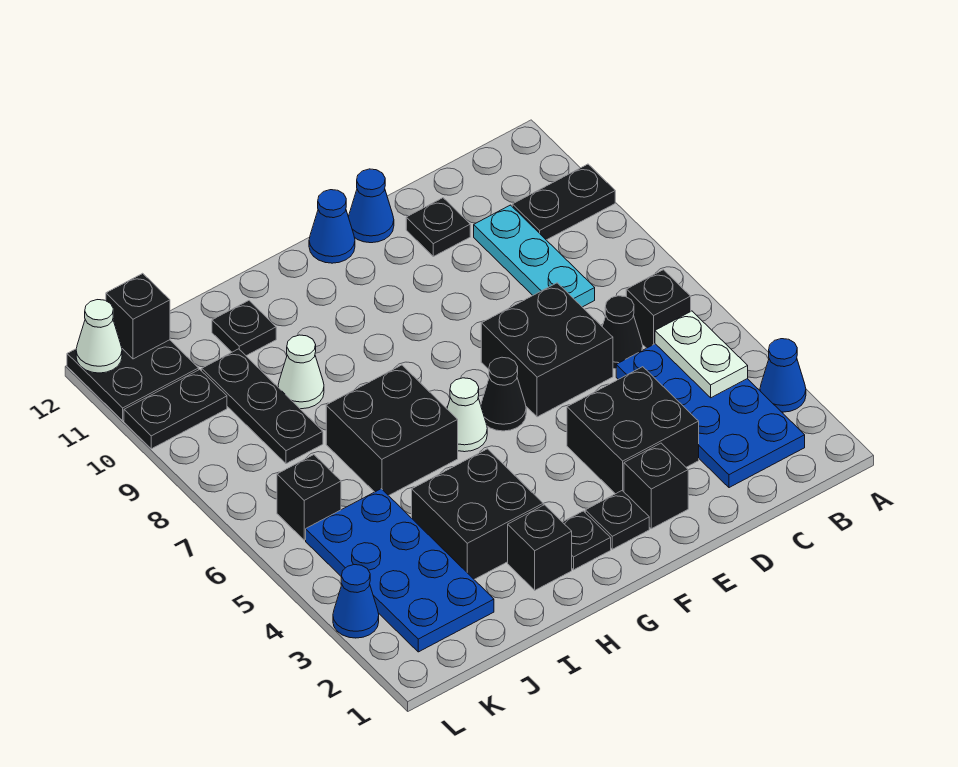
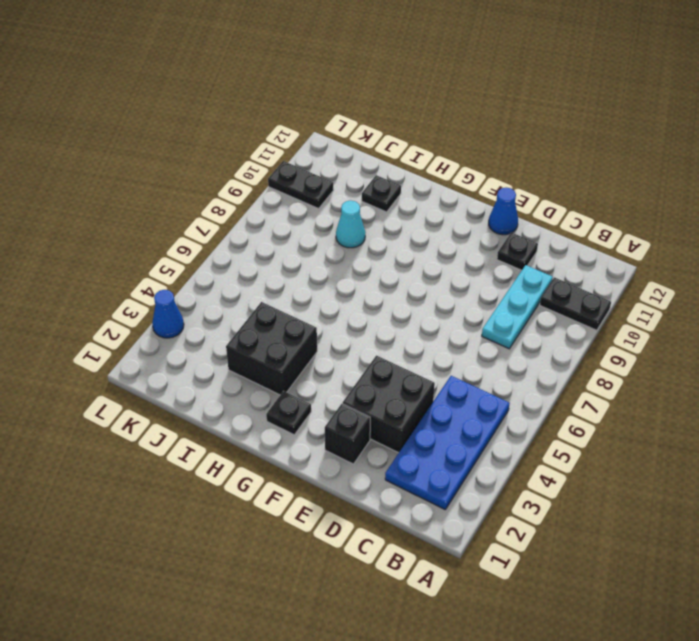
cyan cone I9 level 1 -> white cone I9 level 1
none -> blue cone A3 level 1
none -> black brick B6 level 1
none -> black cone C6 level 1
none -> black brick D6:E7 level 1

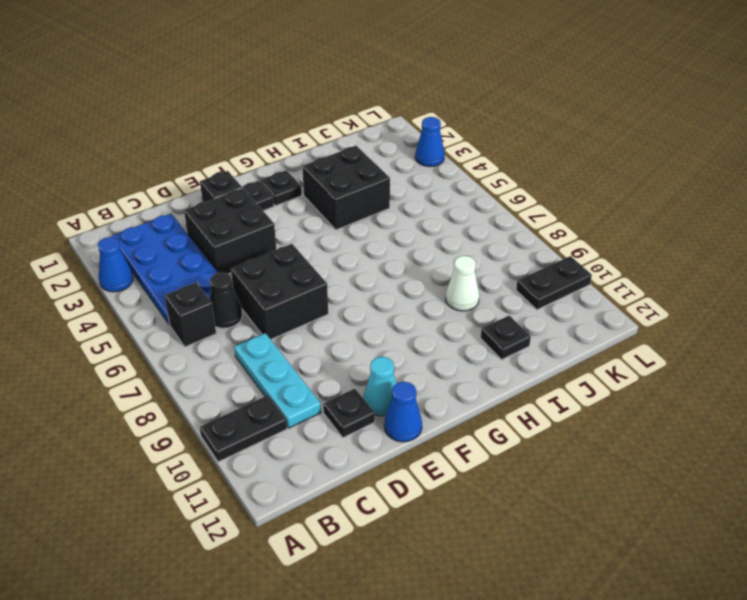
cyan cone E11 level 1 -> none
none -> black cone F6 level 1
none -> blue cone F12 level 1
none -> white cone G6 level 1
none -> black brick H2 level 1

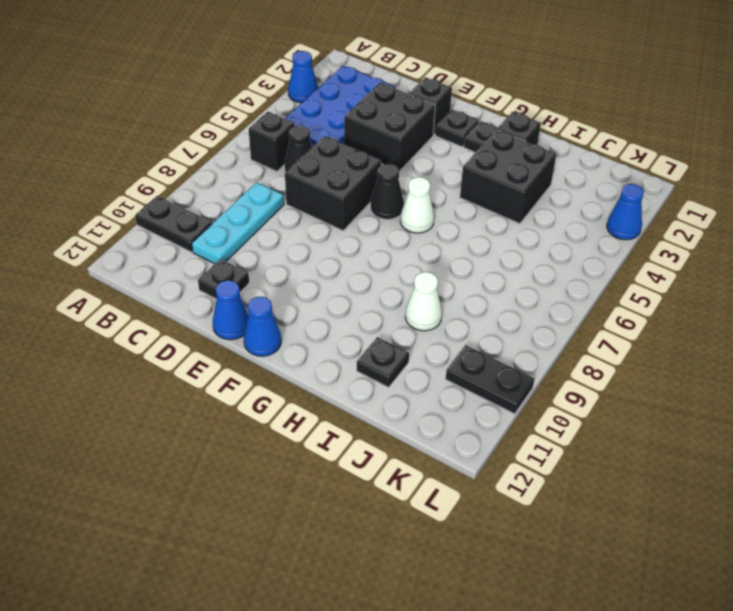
none -> black brick H6:I7 level 1
none -> blue plate J2:K5 level 1
none -> black plate J8:J10 level 1
none -> black brick K6 level 1

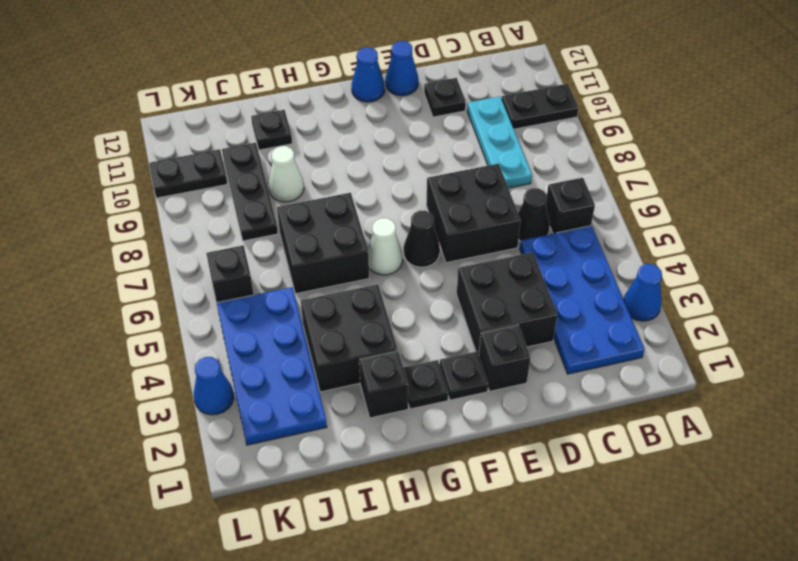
none -> black plate K11:L12 level 1
none -> white plate B4:B5 level 2
none -> black brick K12 level 2
none -> white cone L12 level 2

